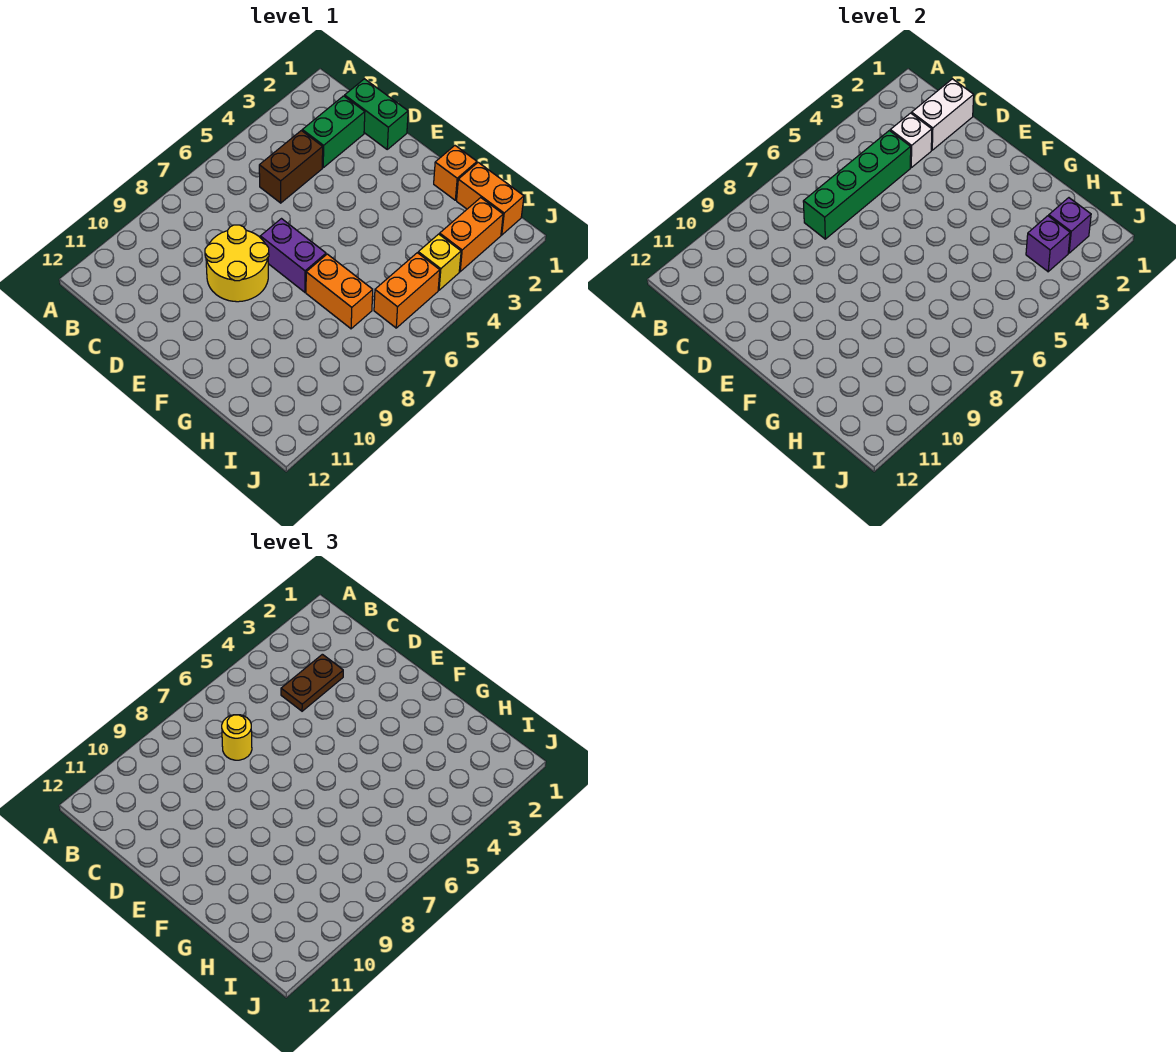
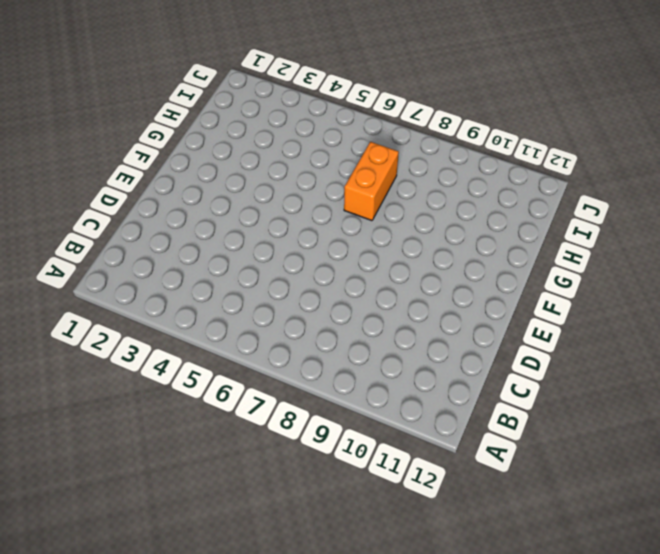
none -> green brick C1:D1 level 1
none -> green brick C2:C3 level 1
none -> brown brick C4:C5 level 1

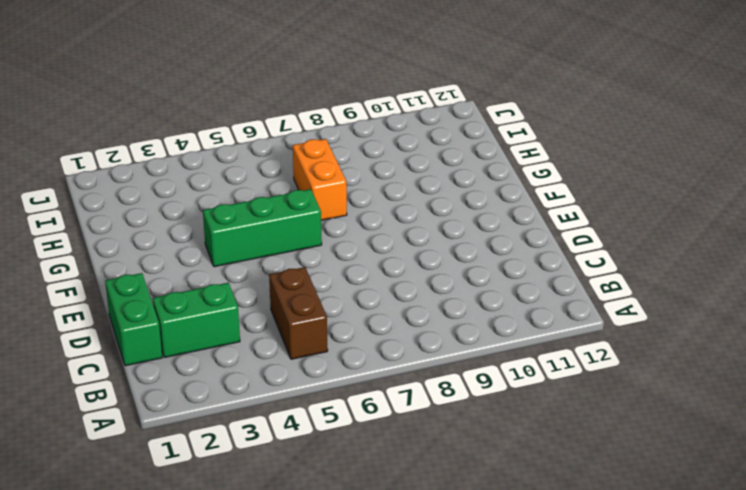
brown brick B5:C5 level 1 -> brown brick C4:C5 level 1
green brick F4:F6 level 1 -> none
none -> yellow round brick D8:E9 level 1
none -> purple brick E7:F7 level 1
none -> orange brick G1 level 1

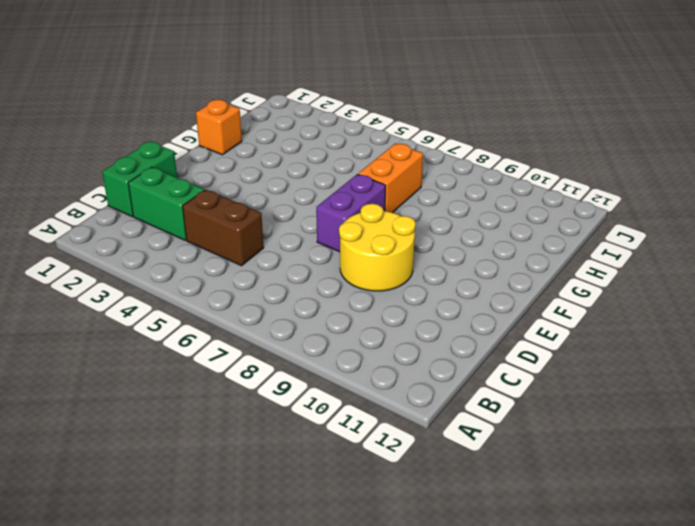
none -> orange brick H1:I1 level 1
none -> orange brick I2:I3 level 1
none -> yellow brick I4 level 1

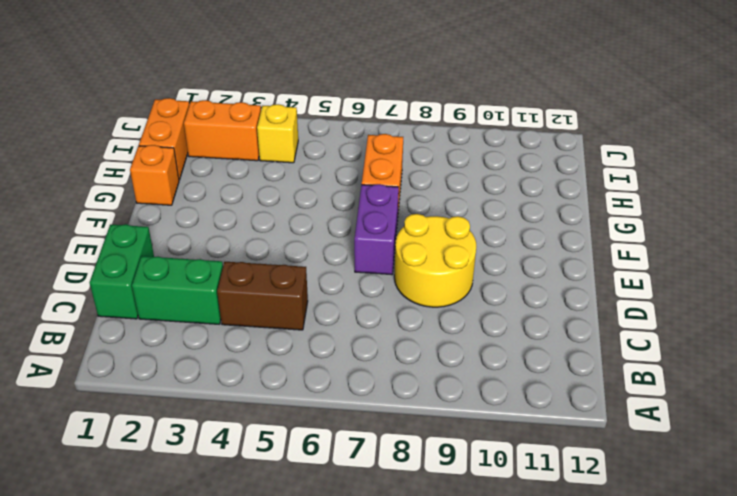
none -> orange brick I5:I6 level 1
none -> white brick C1:C2 level 2
none -> white brick C3 level 2

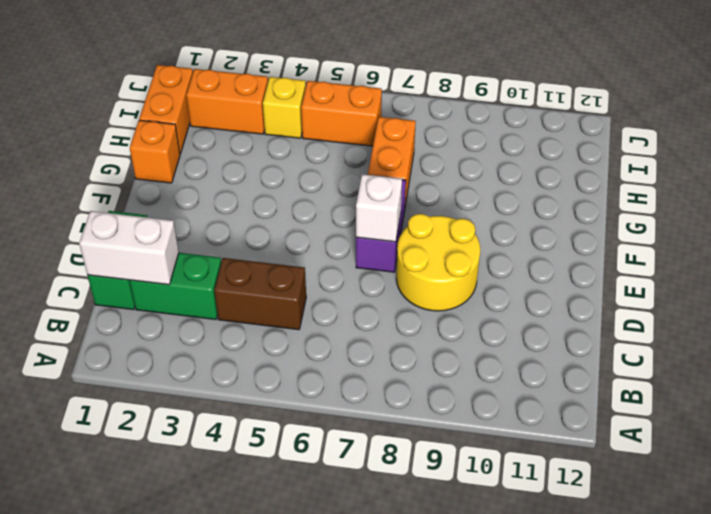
white brick E7 level 2 -> white brick C3 level 2
none -> green brick C4:C7 level 2
none -> purple brick I2 level 2
none -> purple brick I3 level 2

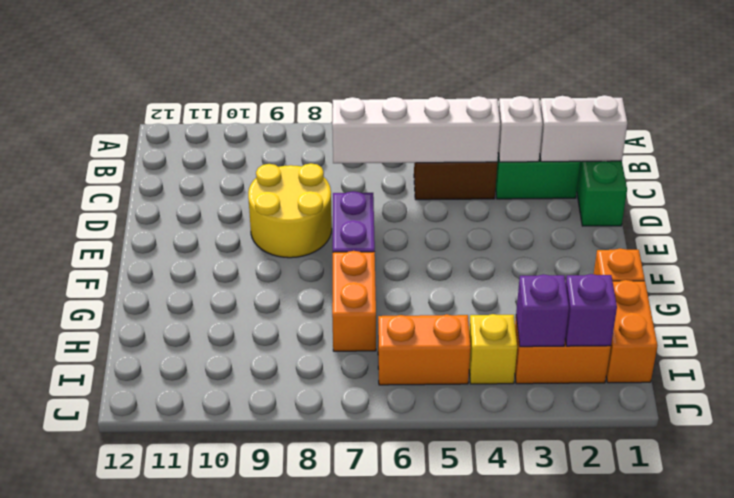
white brick C4:C7 level 2 -> green brick C4:C7 level 2
none -> brown plate C3:C4 level 3
none -> yellow round brick C7 level 3

